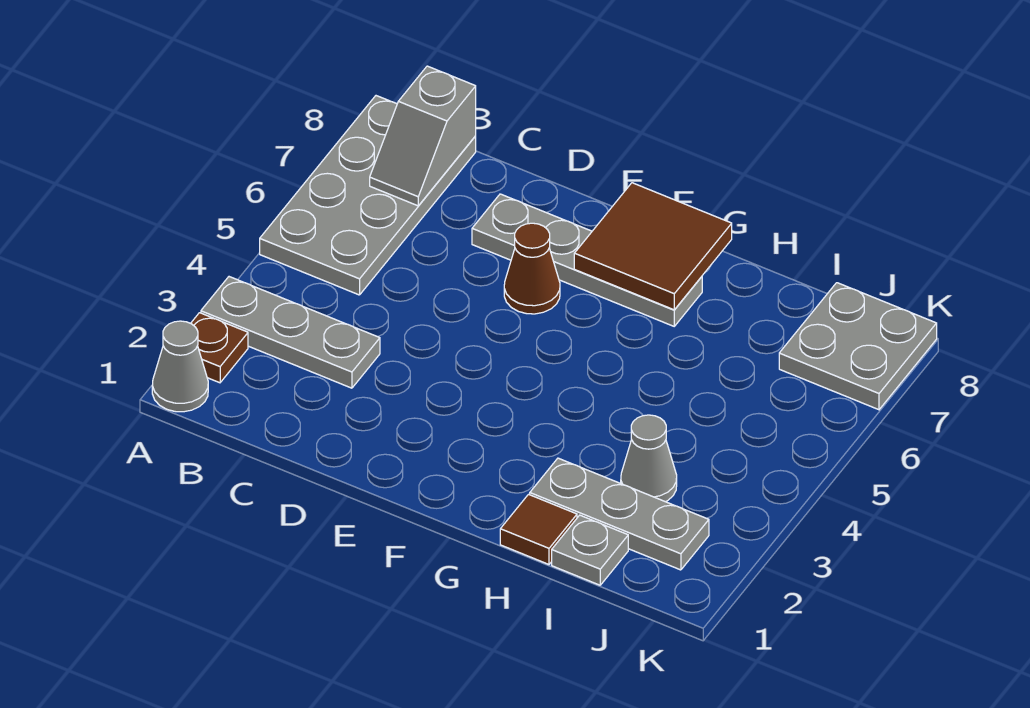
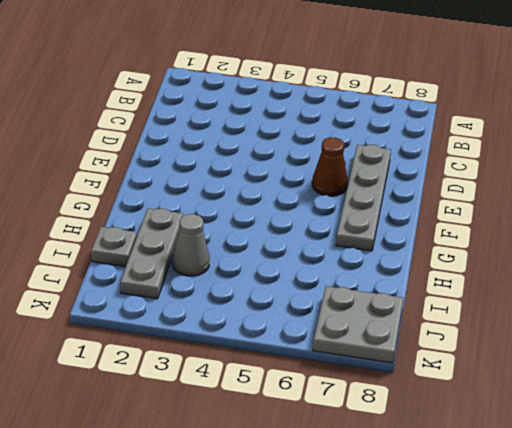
none -> grey cone A1 level 1
none -> brown plate A2 level 1
none -> grey plate A3:C3 level 1

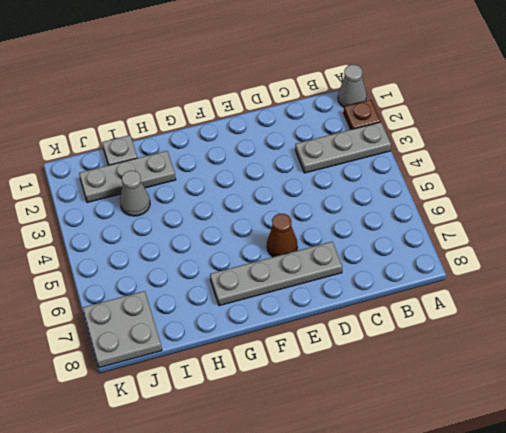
none -> grey plate A5:B8 level 1
none -> brown tile H1 level 1
none -> grey slope B7:B8 level 2 top 8

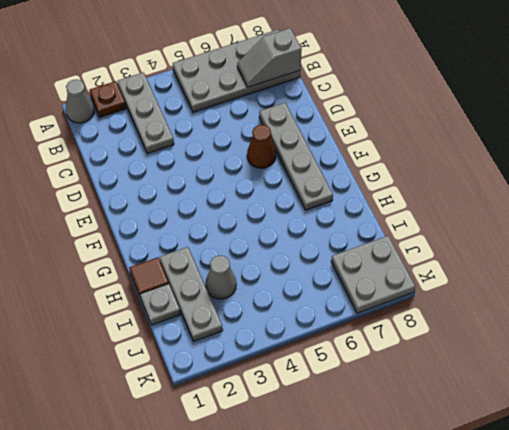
none -> brown tile F7:G8 level 2

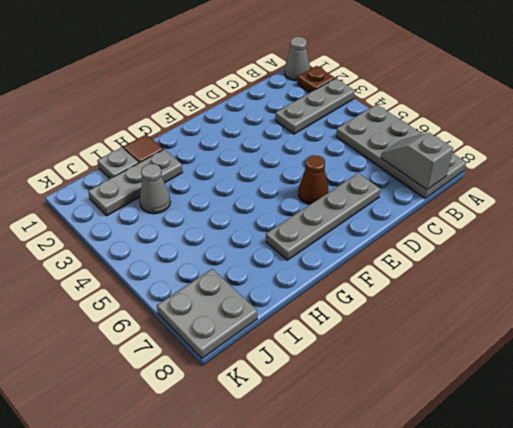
none -> brown tile F7:G8 level 2

